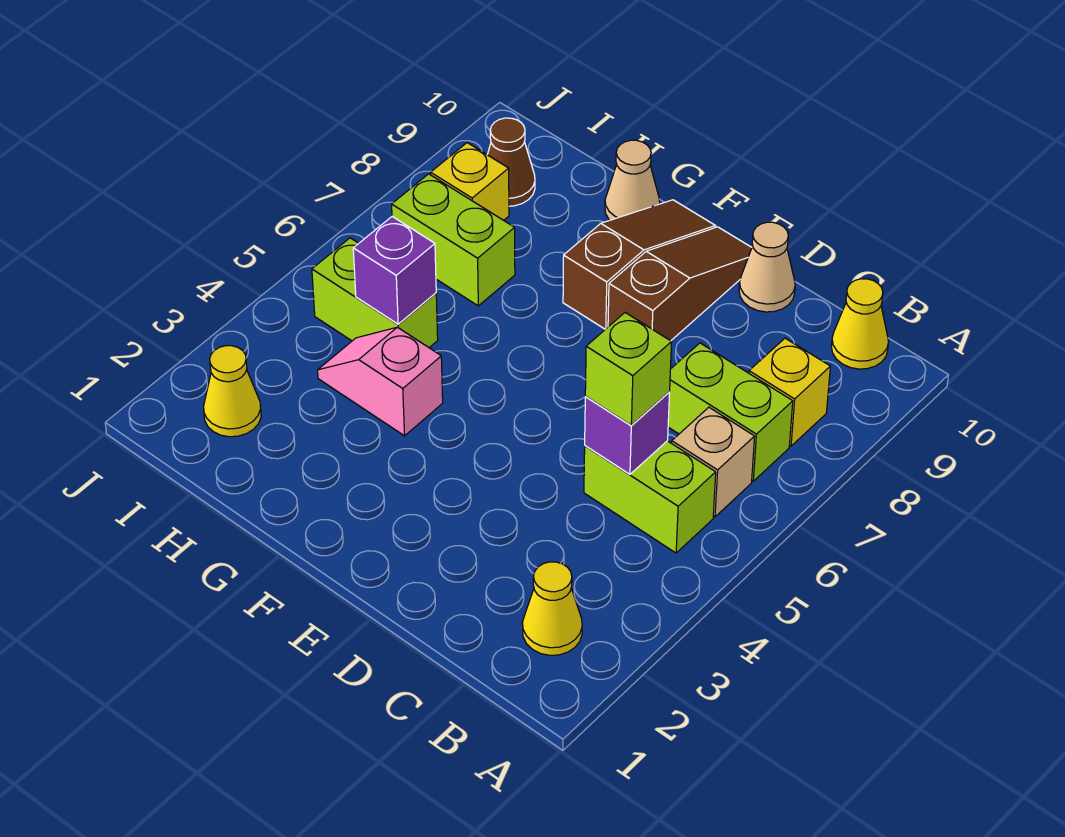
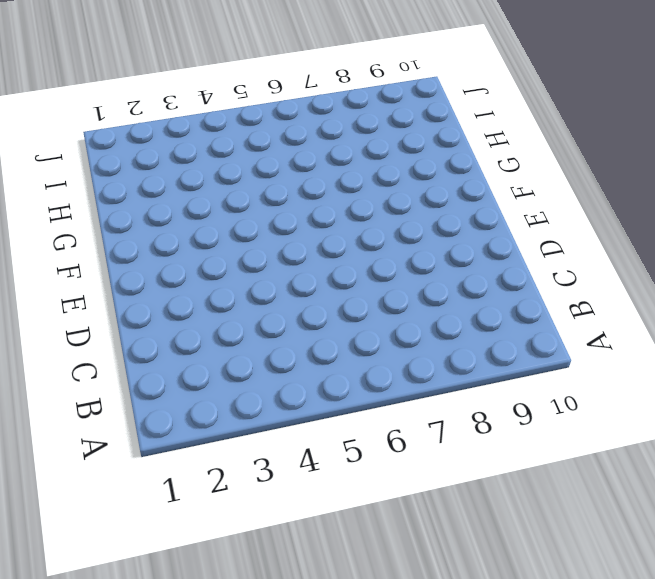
none -> yellow cone B2 level 1
none -> lime brick B5:C5 level 1
none -> tan brick B6 level 1

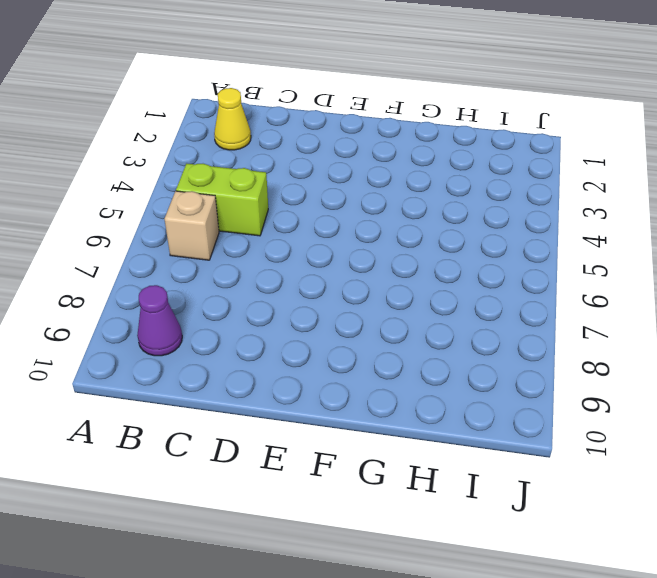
purple cone B9 level 1 -> none
none -> lime brick B7:C7 level 1
none -> yellow brick B8 level 1
none -> yellow cone B10 level 1

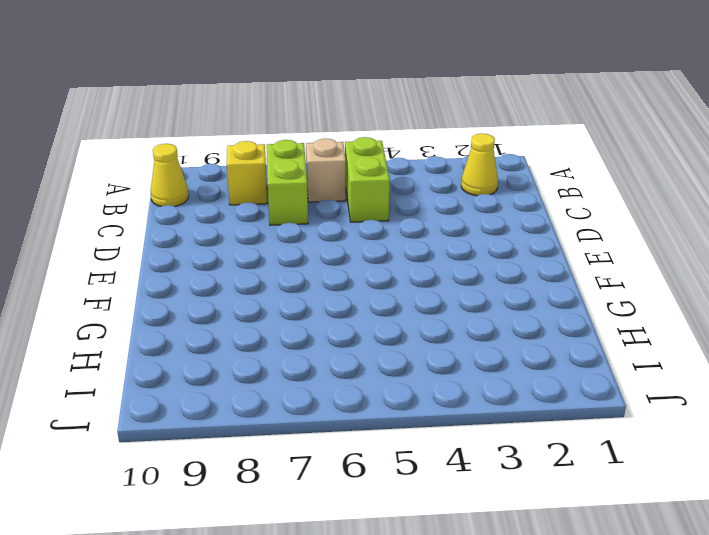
none -> tan cone D10 level 1
none -> brown slope E8:E10 level 1 top 8
none -> brown slope F8:F10 level 1 top 8

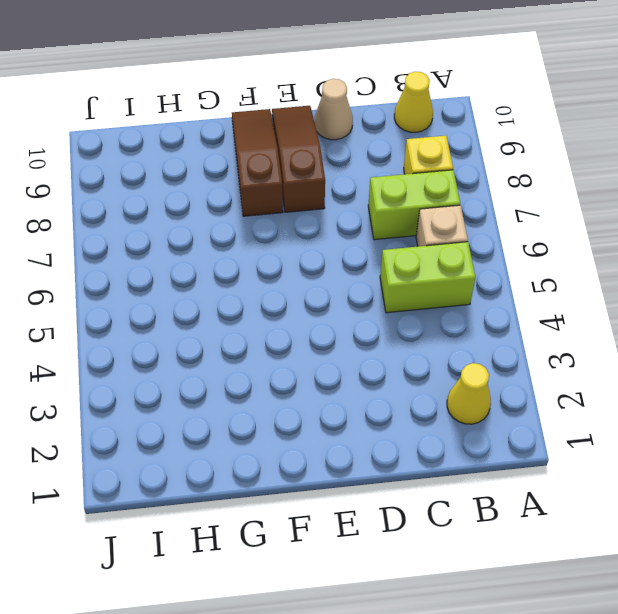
none -> pink slope G4:H4 level 1 top G
none -> tan cone G10 level 1
none -> lime brick H5:I5 level 1

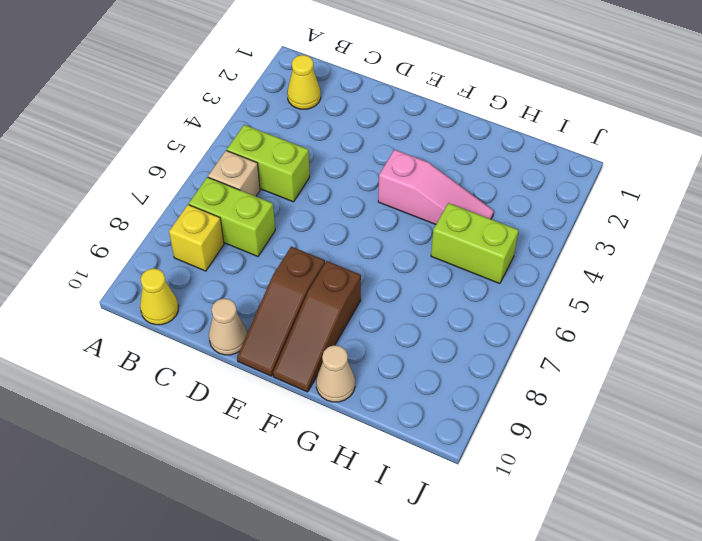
pink slope F4:H4 level 1 top F -> pink slope G4:H4 level 1 top G
none -> lime brick H7:I7 level 1
none -> yellow cone I2 level 1
none -> yellow brick I8 level 1

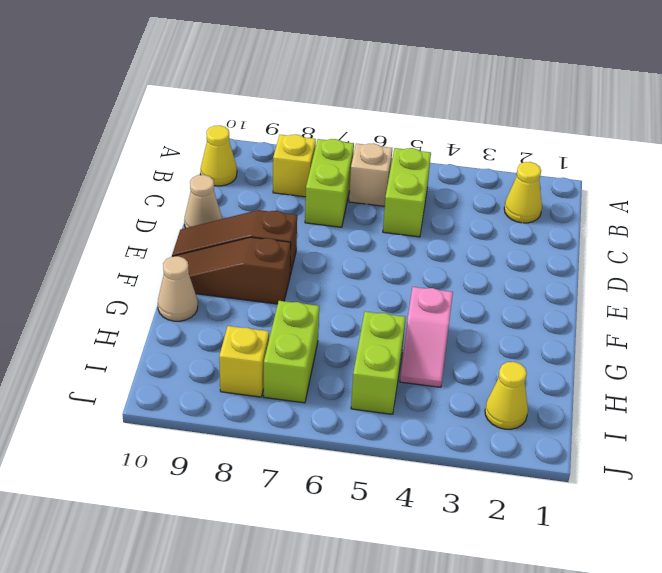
none -> brown cone I9 level 1
none -> purple brick C5 level 2
none -> purple brick H5 level 2

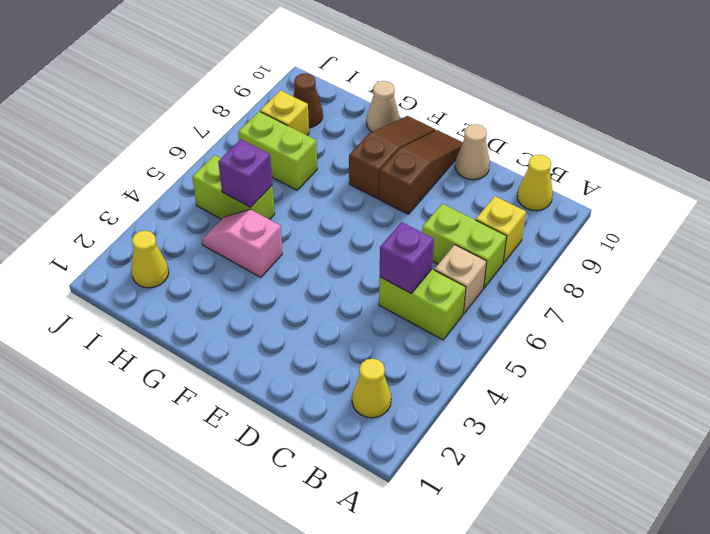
none -> lime brick C5 level 3

